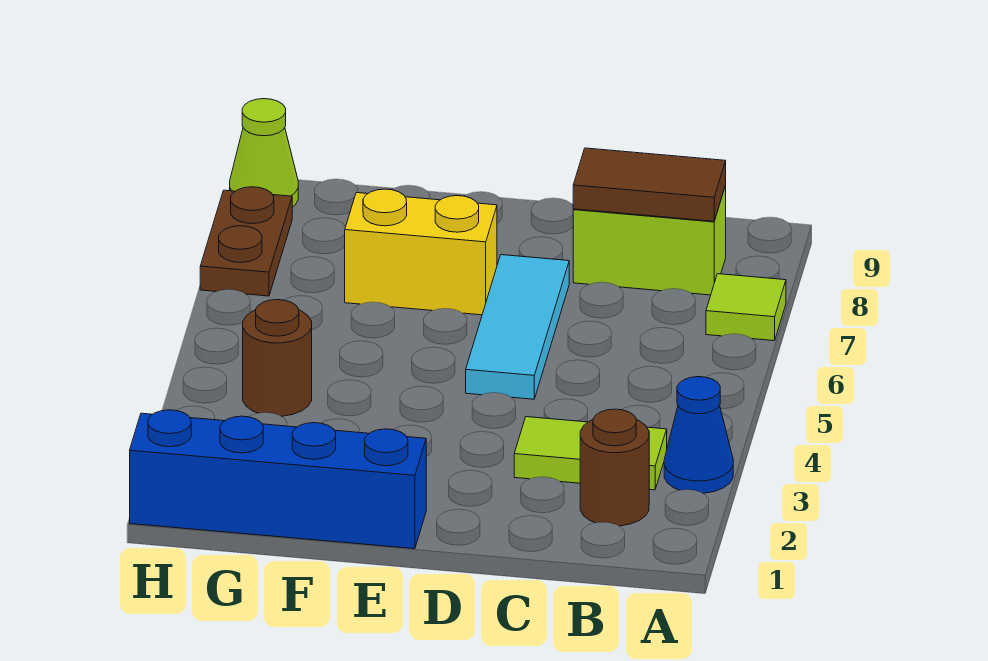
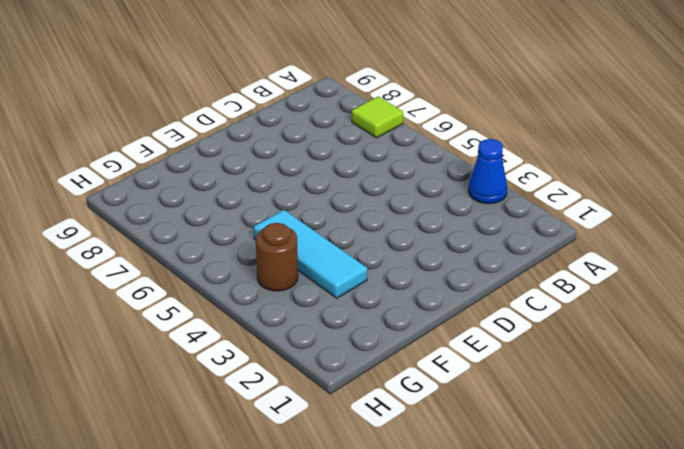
cyan tile F3:F5 level 1 -> cyan tile D5:D7 level 1
none -> brown round brick B2 level 1
none -> lime tile B3:C3 level 1
none -> lime brick B8:C8 level 1

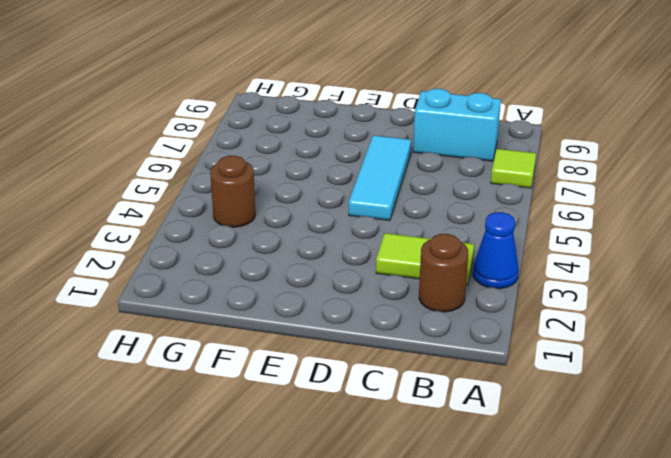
cyan brick B8:C8 level 1 -> lime brick B8:C8 level 1
none -> blue brick E1:H1 level 1
none -> yellow brick E7:F7 level 1
none -> brown plate H7:H8 level 1

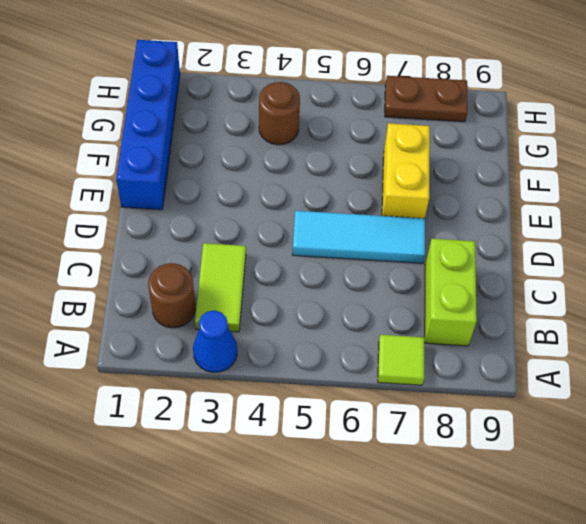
none -> lime cone H9 level 1
none -> brown tile B8:C8 level 2

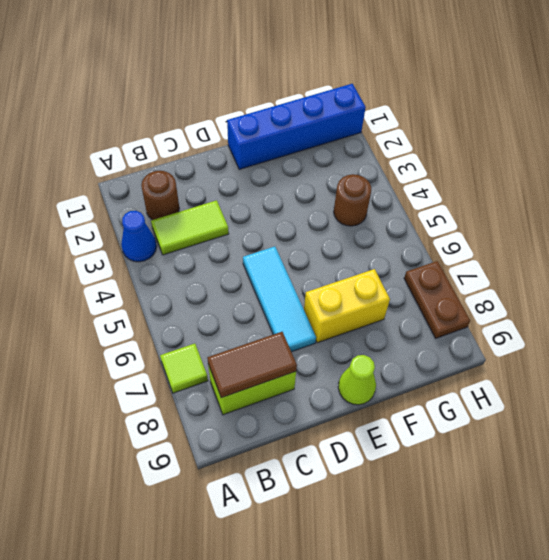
lime cone E9 level 1 -> lime cone H9 level 1

